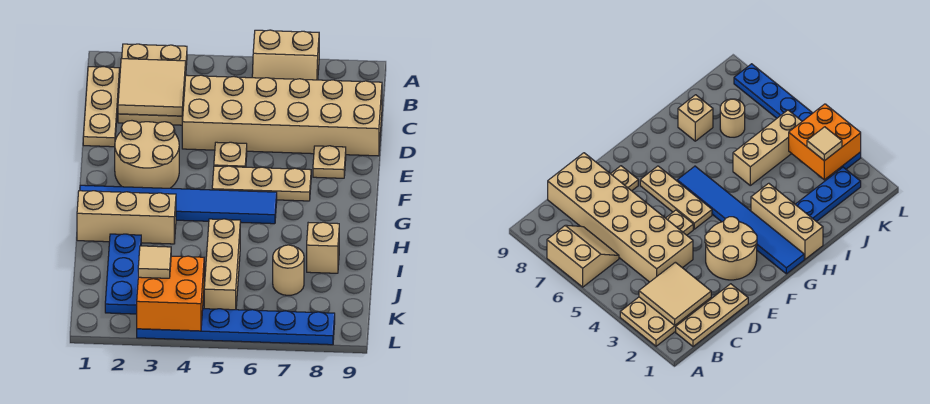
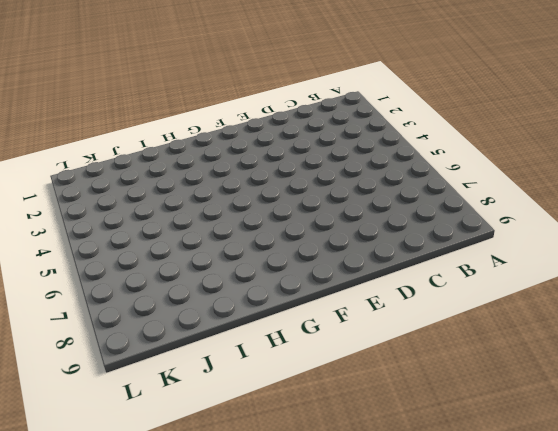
none -> tan plate A2:C3 level 1
none -> tan slope A6:B7 level 1 top A
none -> tan plate B1:D1 level 1

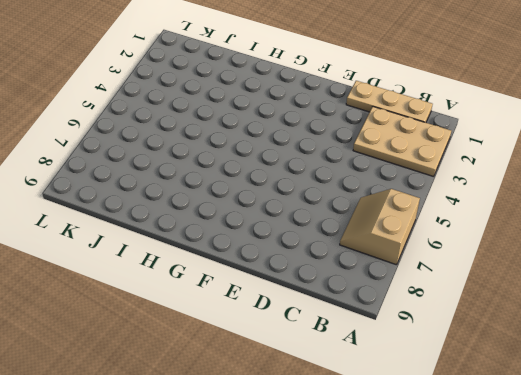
none -> tan brick C4:D9 level 1
none -> tan round brick E2:F3 level 1
none -> tan plate E5 level 1

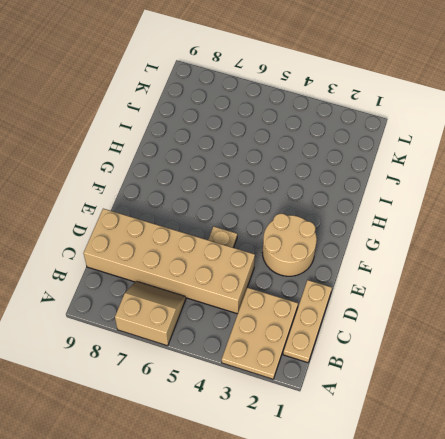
none -> tan plate E8 level 1
none -> tan plate F5:F7 level 1
none -> blue tile G1:G6 level 1

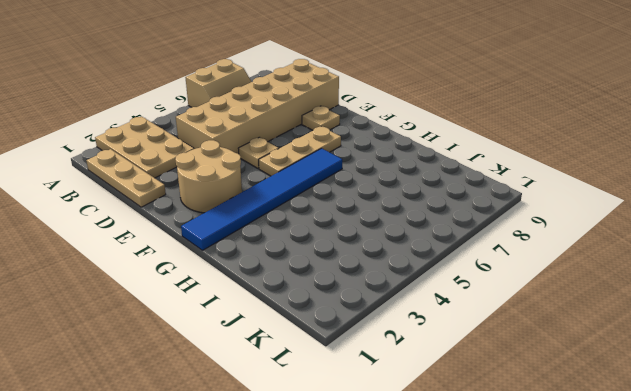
none -> tan brick H1:H3 level 1
none -> blue plate I2:K2 level 1
none -> tan brick I5:K5 level 1

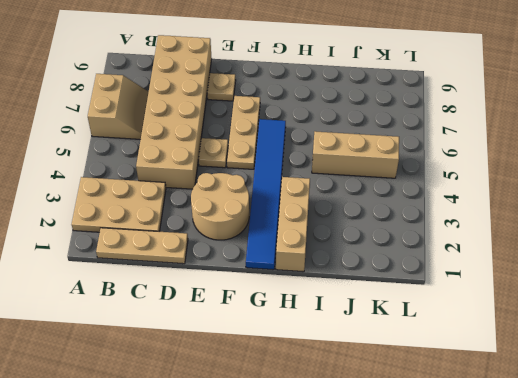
none -> blue plate I2:K2 level 1
none -> tan brick I8 level 1
none -> tan round brick J7 level 1

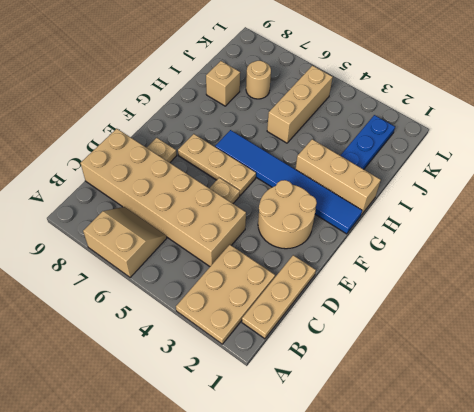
none -> blue plate L3:L8 level 1
none -> tan tile B2:C3 level 2
none -> orange brick K3:L4 level 2

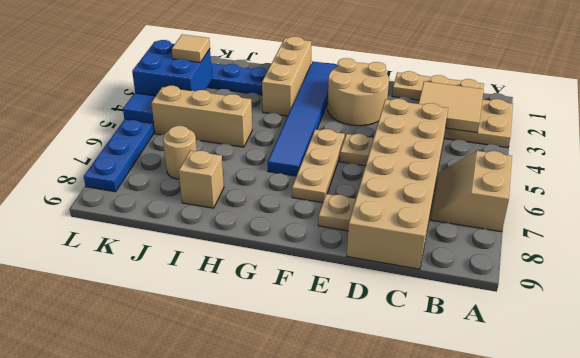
blue brick K3:L4 level 2 -> orange brick K3:L4 level 2
blue tile L5 level 2 -> none

